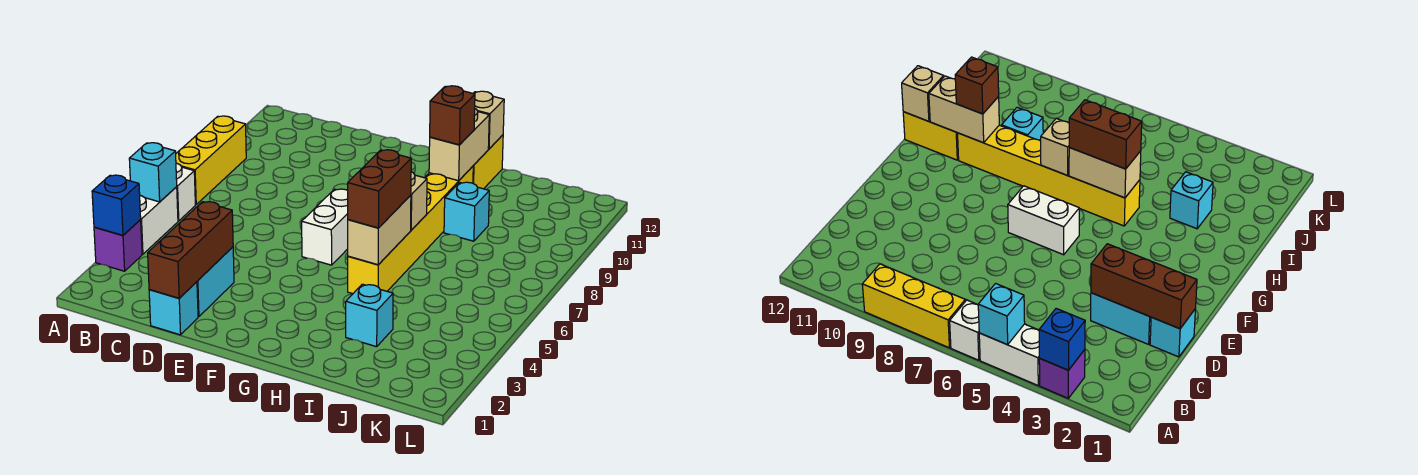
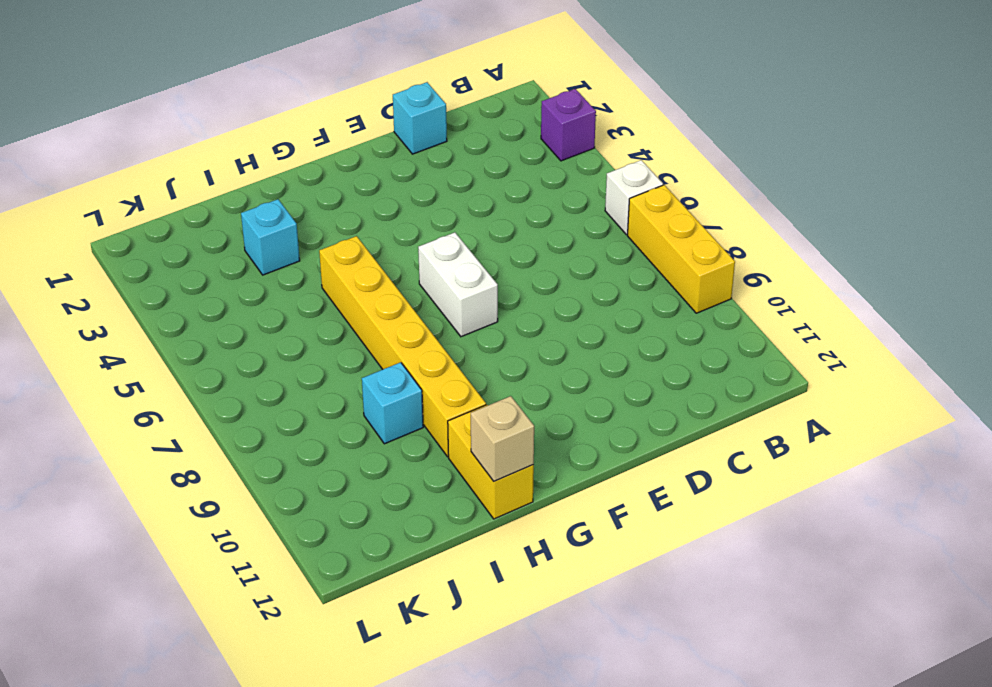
none -> white brick A4:A5 level 1
none -> cyan brick D2:D3 level 1
none -> blue brick A3 level 2

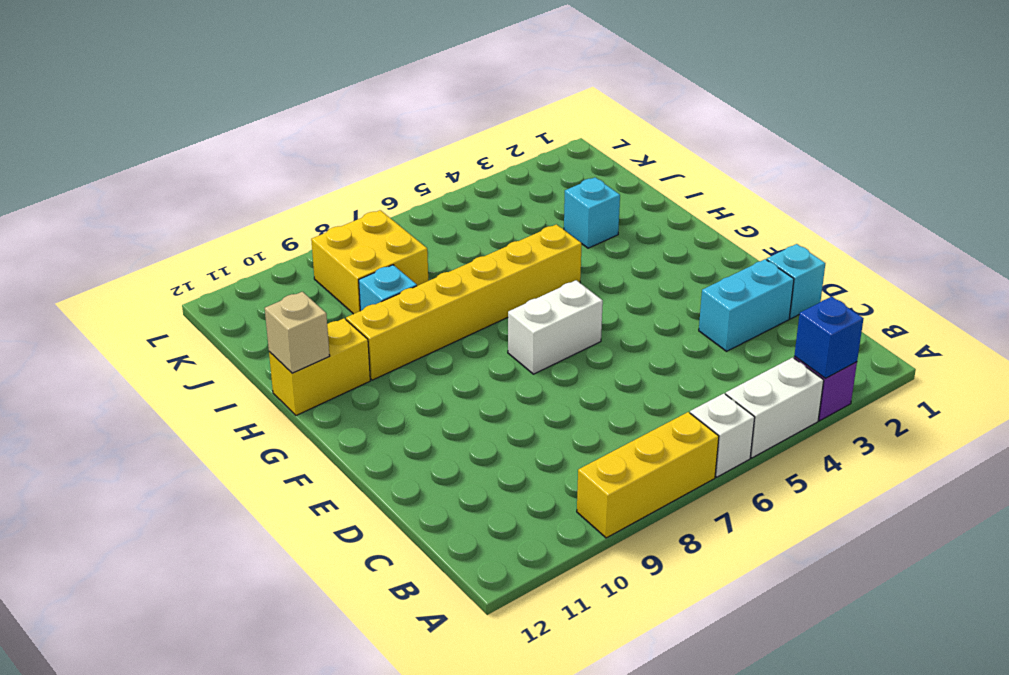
yellow brick J8:K9 level 1 -> none
none -> cyan brick A5 level 2
none -> brown brick D1:D3 level 2
none -> tan brick H5:H6 level 2

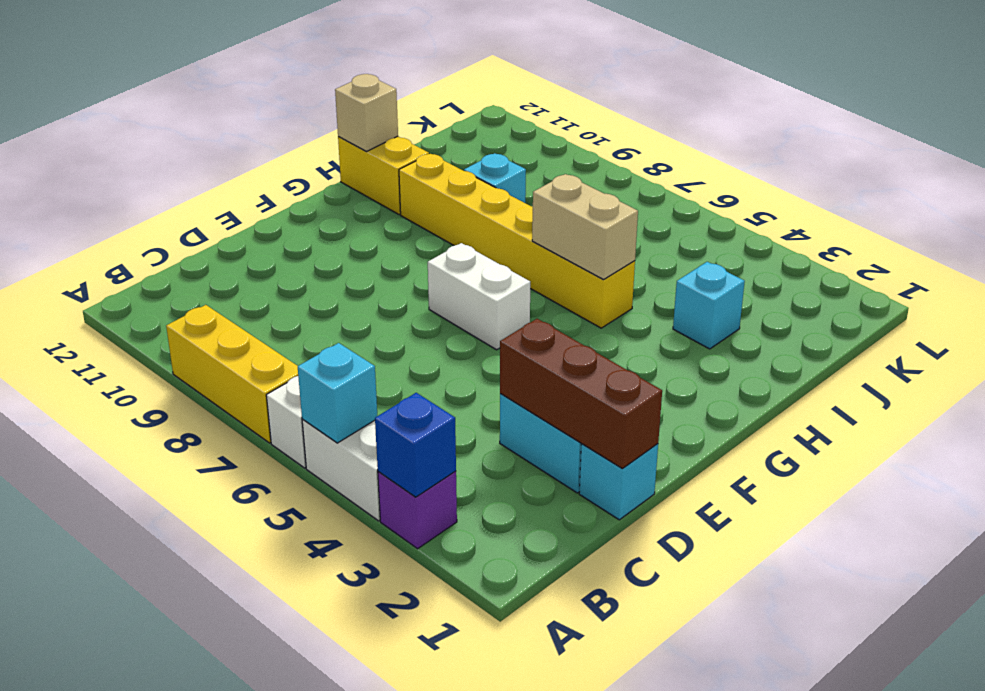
none -> tan brick H7 level 2
none -> tan brick H10:H11 level 2
none -> brown brick H5:H6 level 3

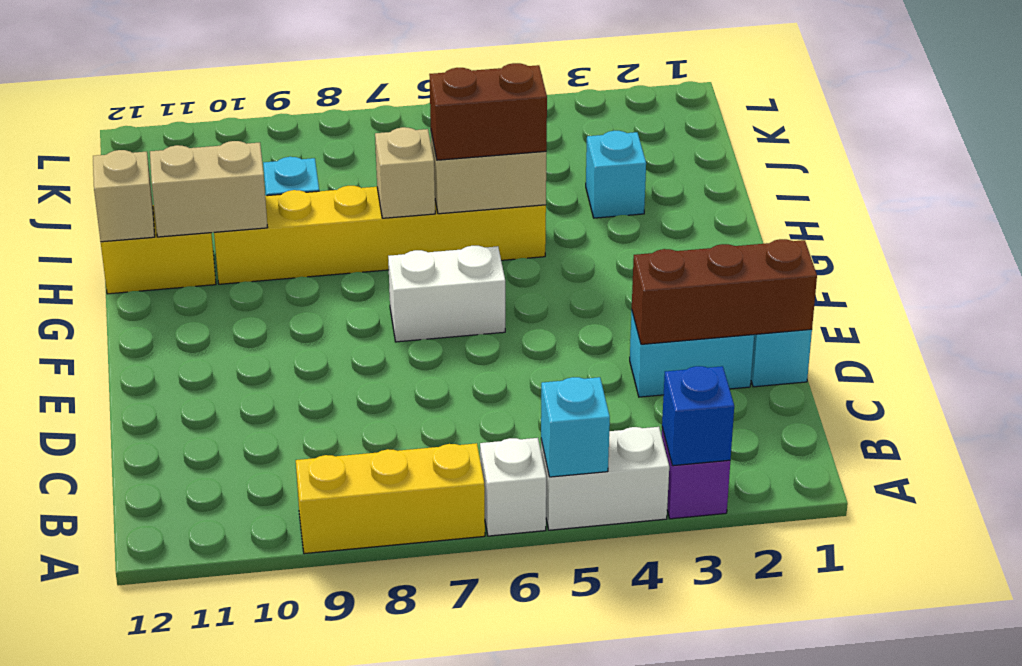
none -> brown brick H10 level 3

